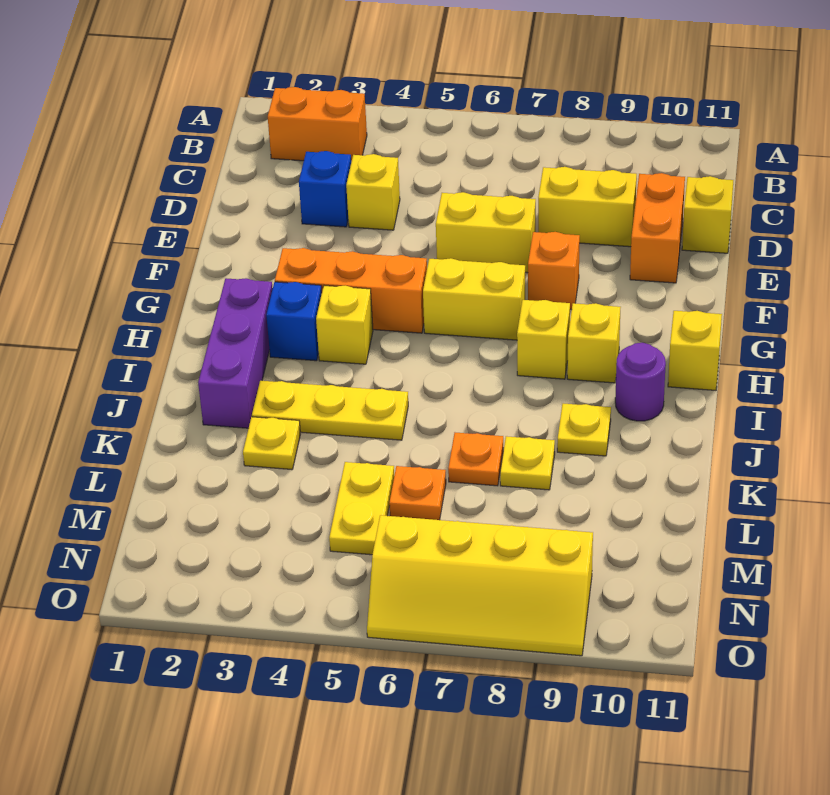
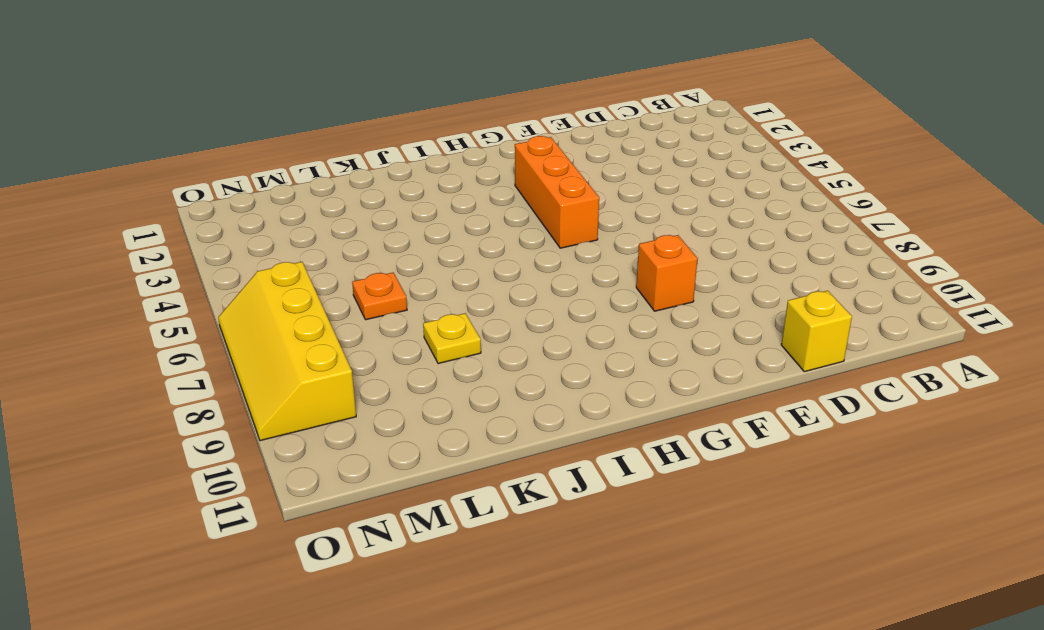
none -> orange brick B2:B3 level 1
none -> blue brick D3 level 1
none -> yellow brick D4 level 1

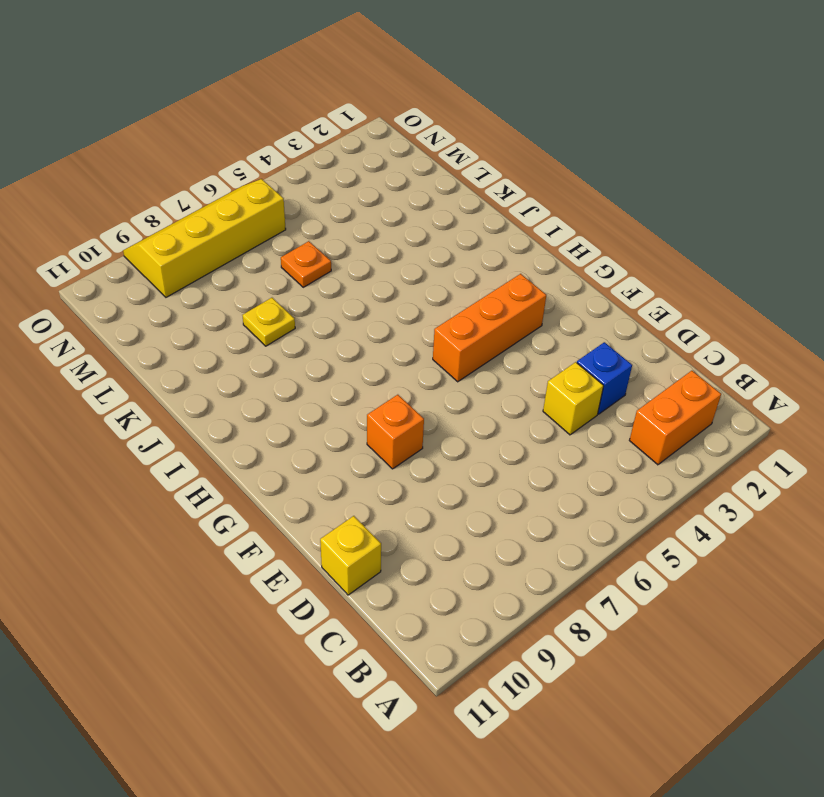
none -> yellow brick D8:D9 level 1
none -> orange brick D10:E10 level 1
none -> yellow brick E6:E7 level 1

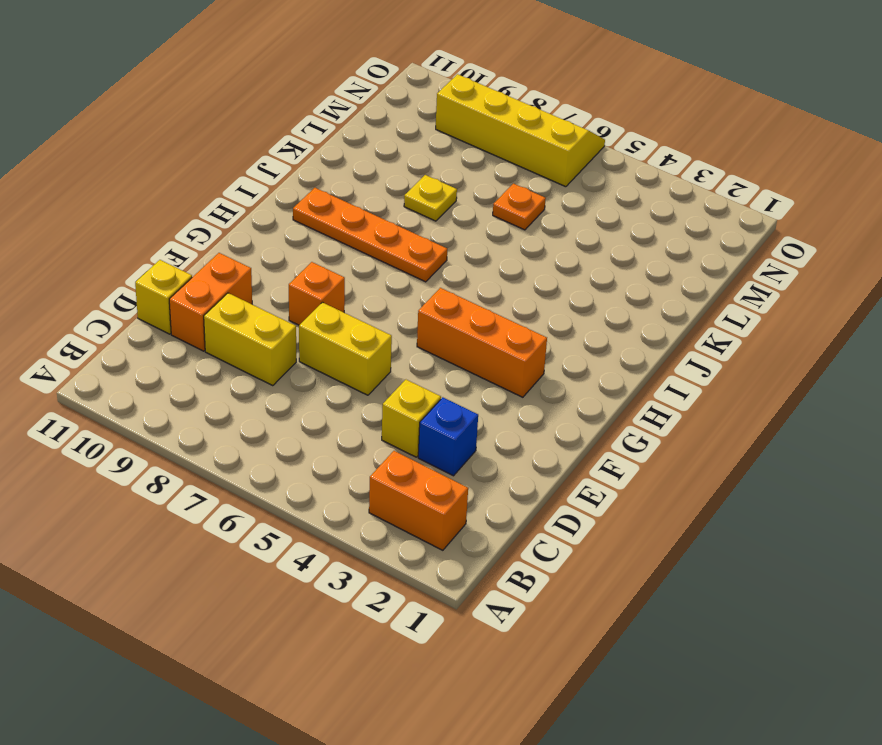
orange plate I7:I10 level 1 -> purple round brick I10 level 1
none -> yellow brick G6:G7 level 1
none -> purple brick H2:J2 level 1
none -> blue brick H3 level 1

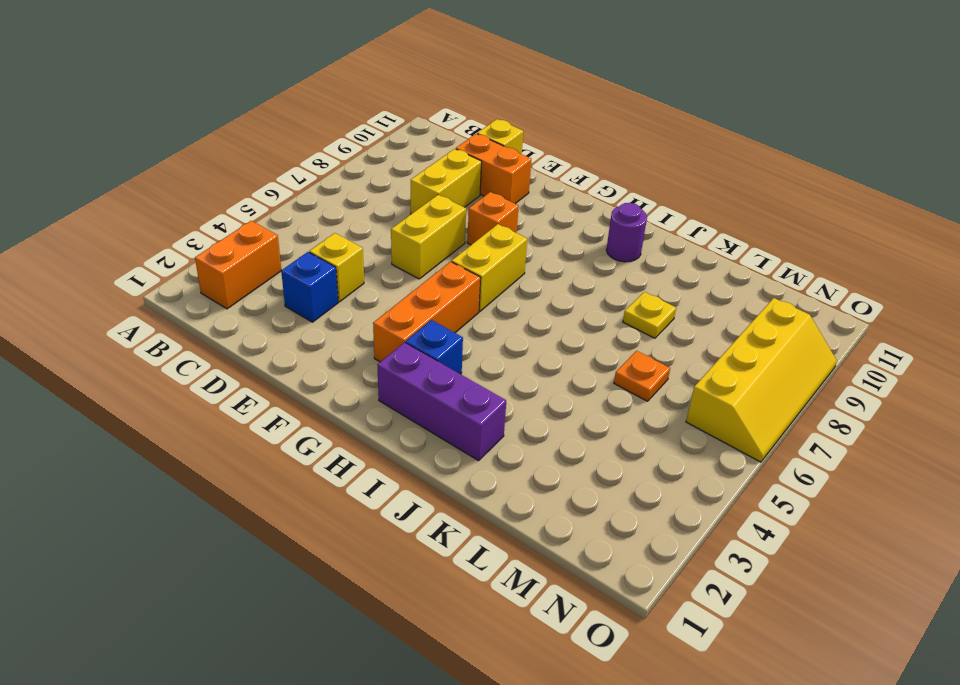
none -> yellow brick H4 level 1
none -> yellow brick H8 level 1
none -> yellow brick H9 level 1

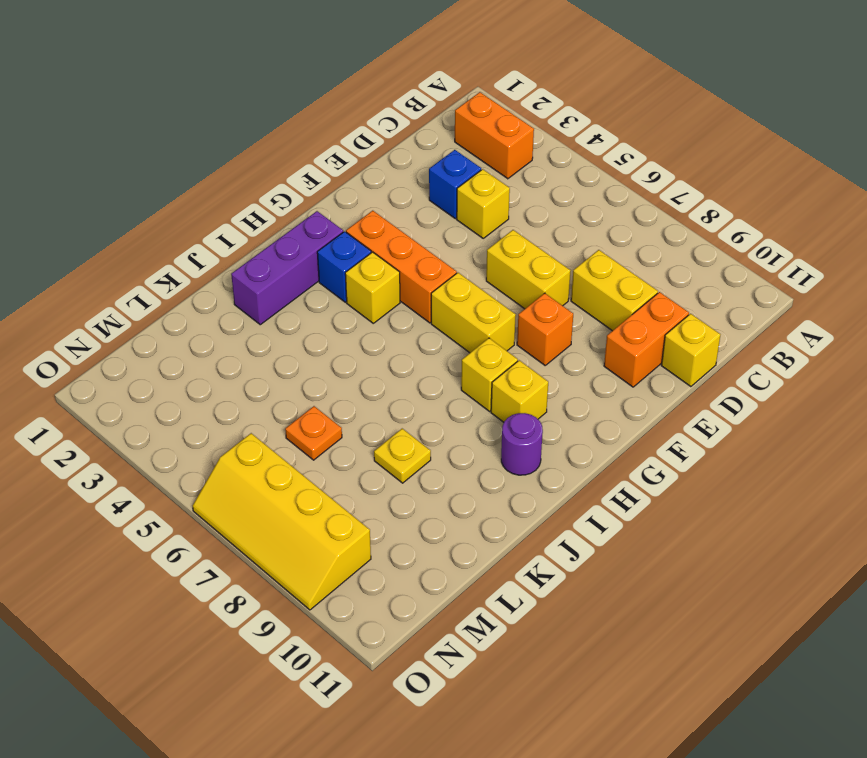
none -> yellow brick H11 level 1
none -> yellow plate J3:J5 level 1
none -> yellow plate J9 level 1

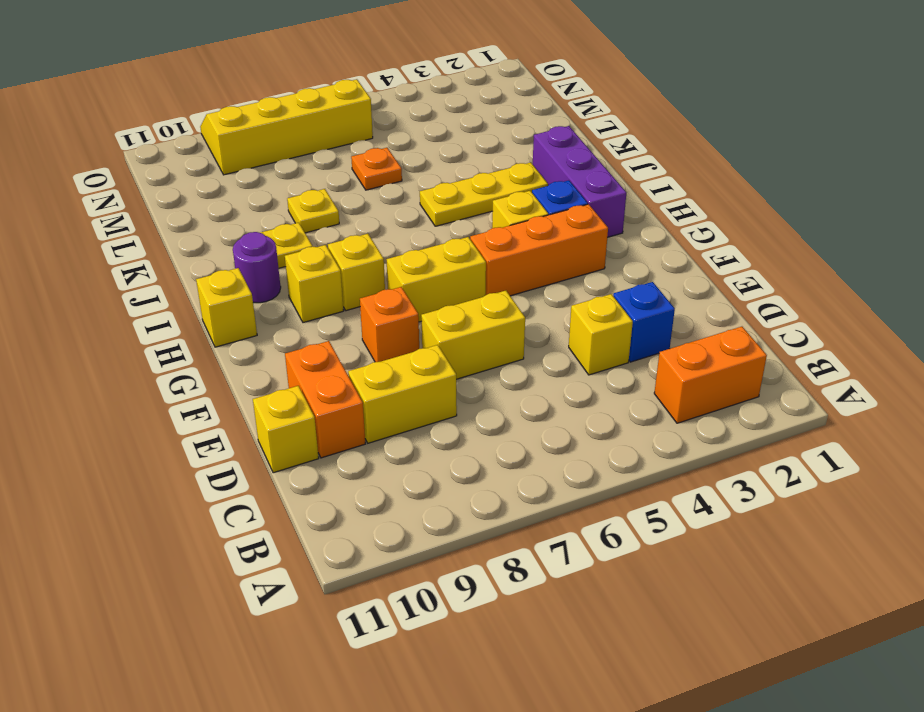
none -> yellow plate K3 level 1
none -> orange plate K7 level 1
none -> yellow plate L5:M5 level 1

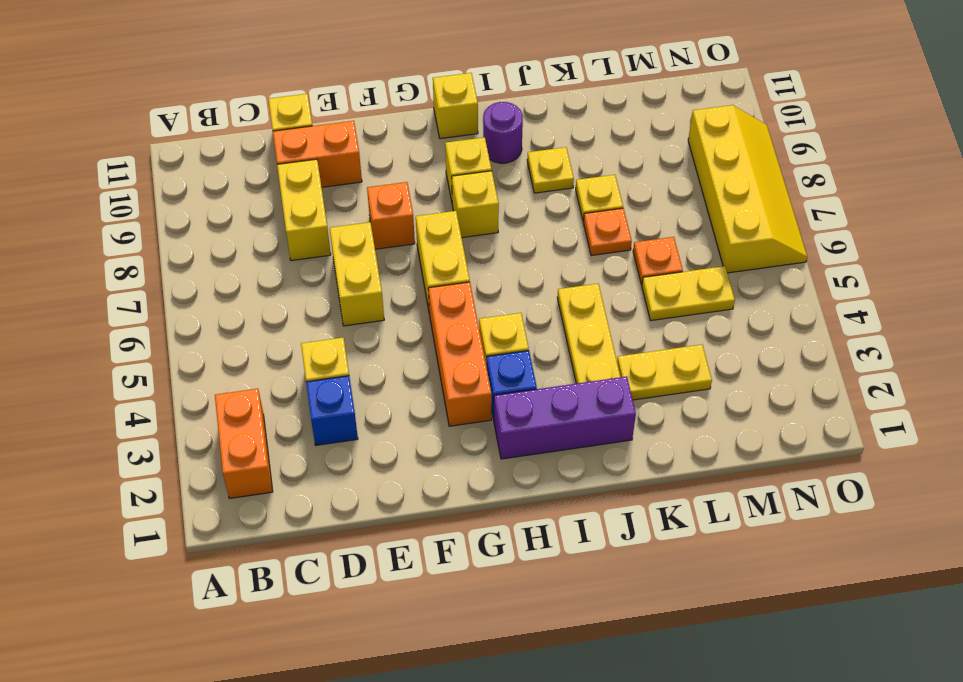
yellow plate K3:L3 level 1 -> yellow plate K3 level 1

